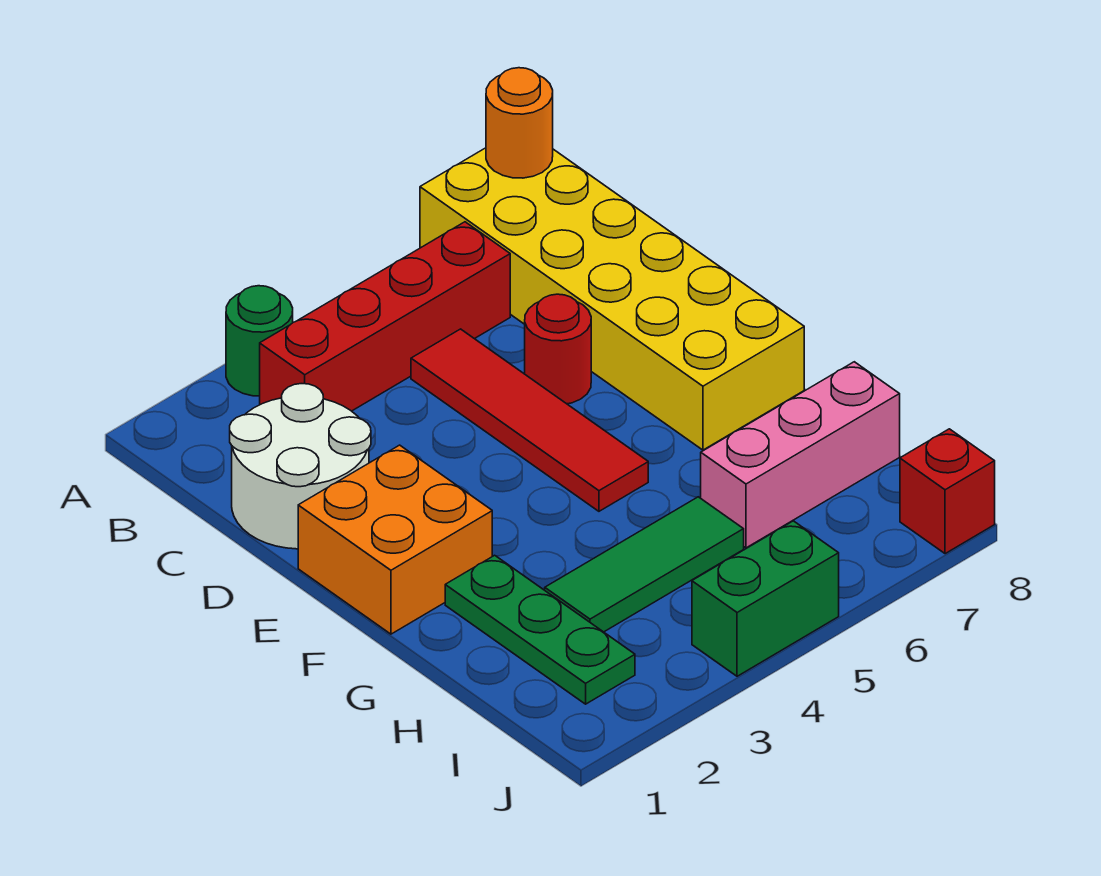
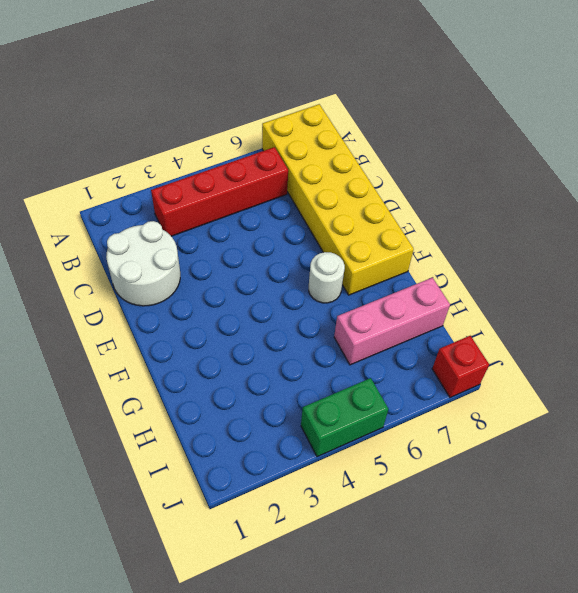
white round brick F6 level 1 -> none
none -> green round brick A3 level 1
none -> red tile C5:F5 level 1
none -> red round brick D6 level 1

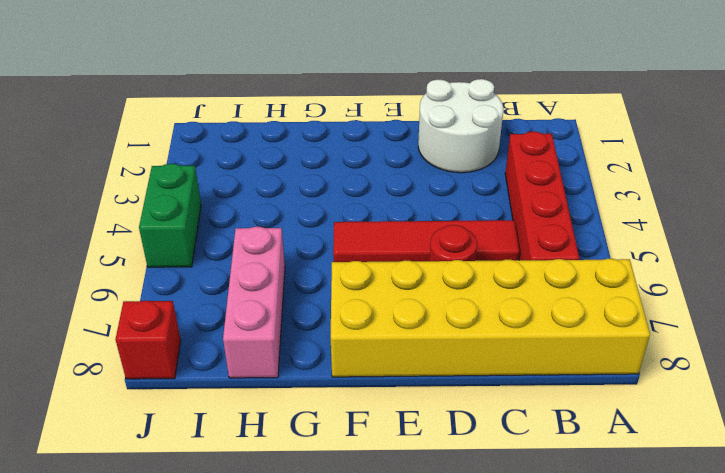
none -> green round brick A3 level 1
none -> orange brick E1:F2 level 1
none -> green plate G2:I2 level 1

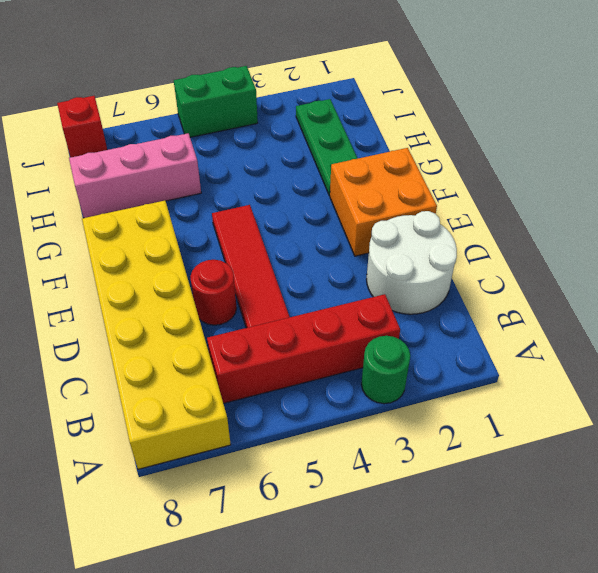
none -> green tile H3:H5 level 1
none -> orange round brick A8 level 2

